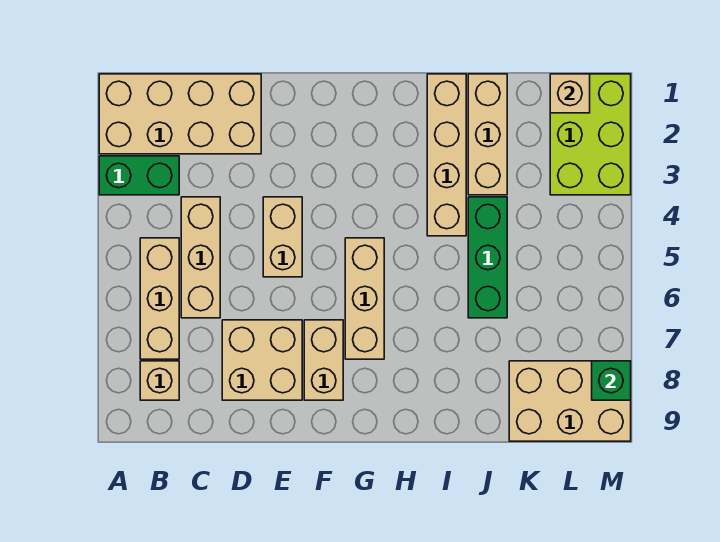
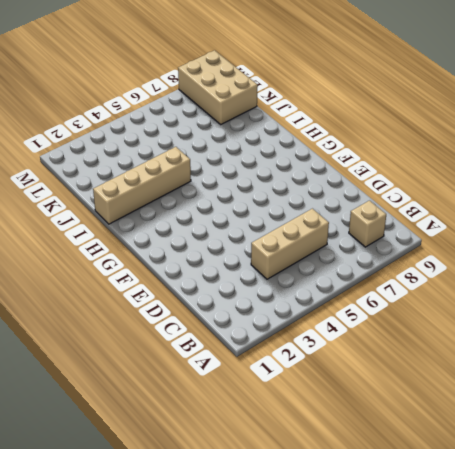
none -> tan brick A1:D2 level 1
none -> green brick A3:B3 level 1
none -> tan brick B5:B7 level 1

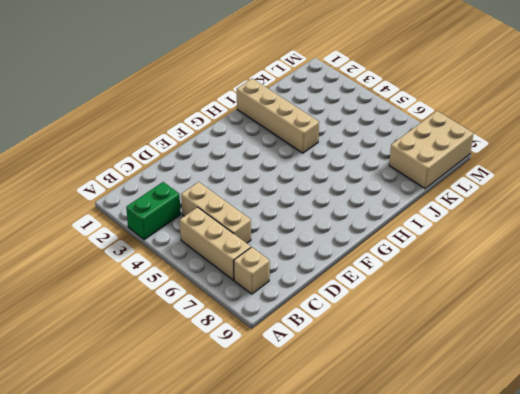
none -> tan brick A1:D2 level 1
none -> tan brick D7:E8 level 1
none -> tan brick E4:E5 level 1

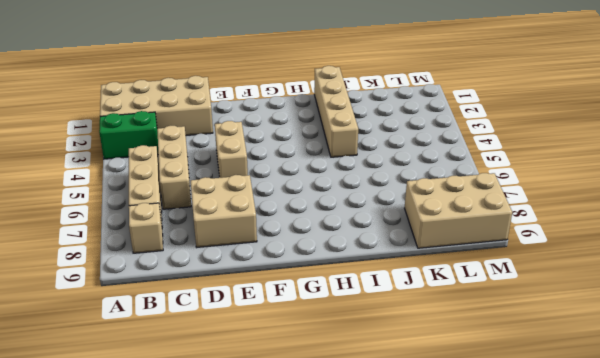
none -> tan brick F7:F8 level 1
none -> tan brick G5:G7 level 1
none -> tan brick J1:J3 level 1

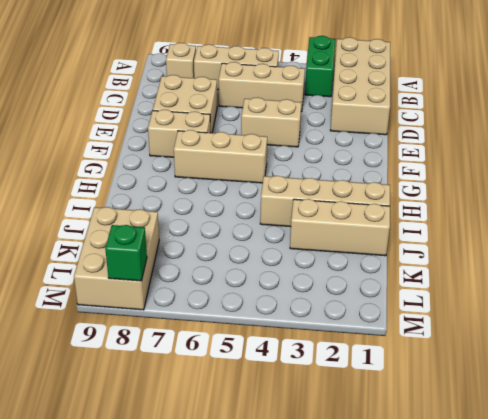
none -> green brick J4:J6 level 1
none -> lime brick L1:M3 level 1
none -> tan brick L1 level 2

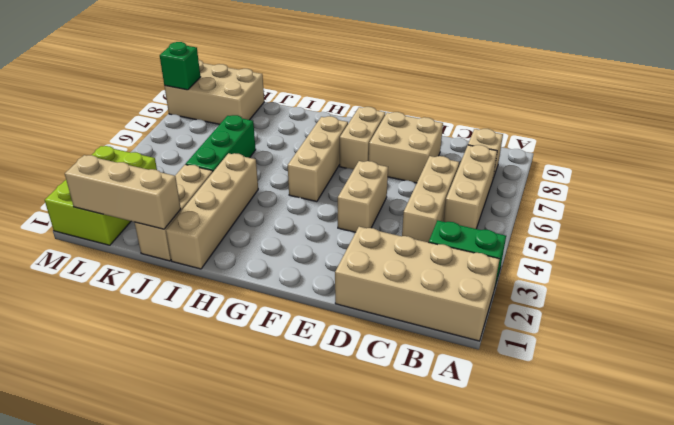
tan brick J1:L1 level 2 -> tan brick L1 level 2

